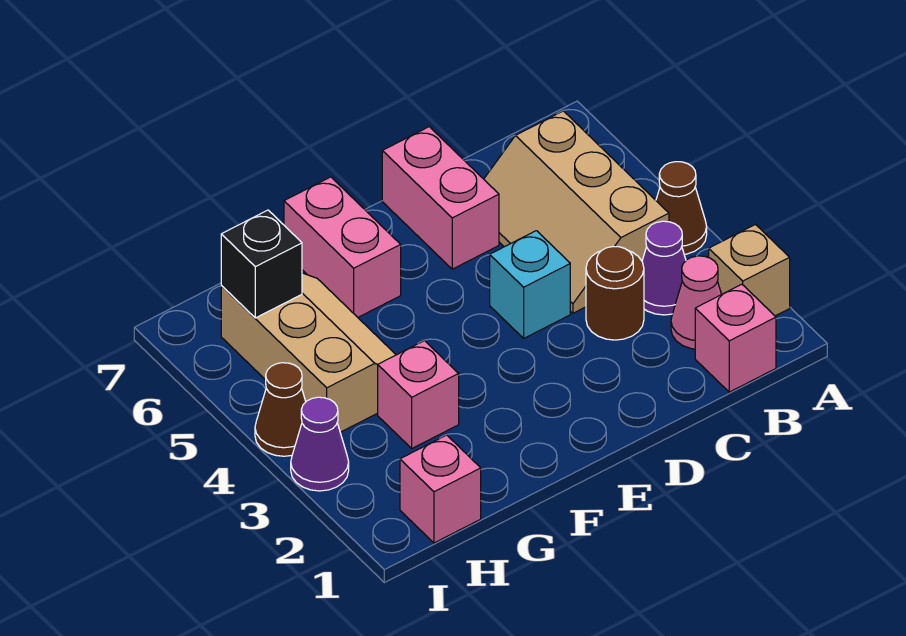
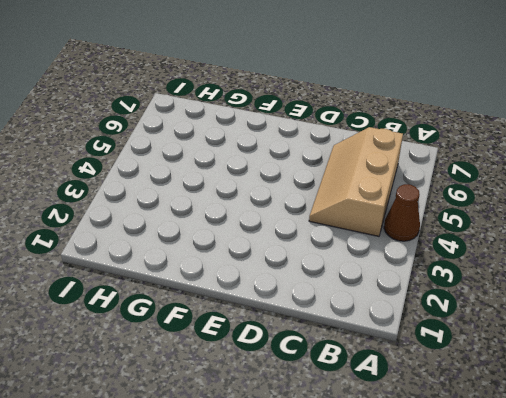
none -> tan brick A2 level 1
none -> pink brick B1 level 1
none -> pink cone B2 level 1

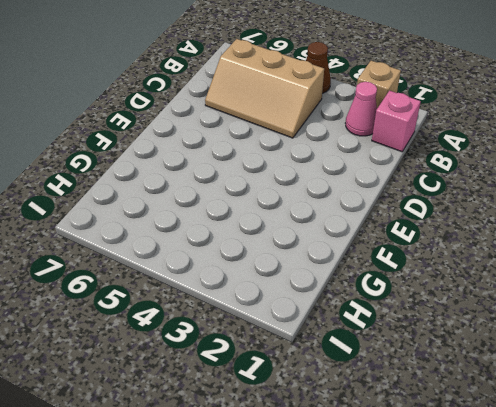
none -> purple cone B3 level 1
none -> brown round brick C3 level 1
none -> cyan brick D4 level 1

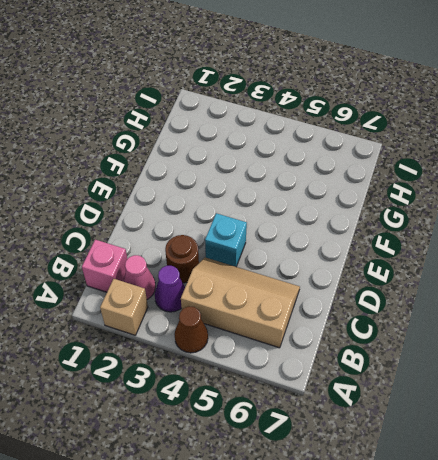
none -> pink brick D6:D7 level 1
none -> pink brick F6:F7 level 1
none -> pink brick G3 level 1

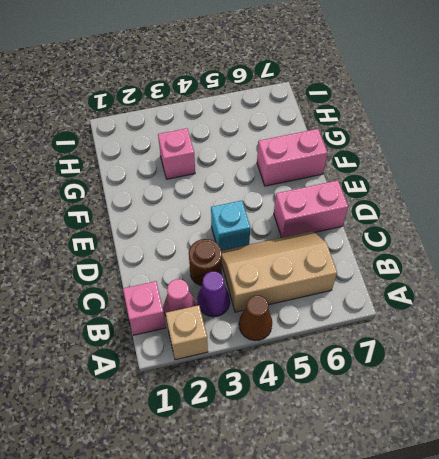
none -> tan slope G4:H6 level 1 top H
none -> pink brick H1 level 1
none -> purple cone I3 level 1

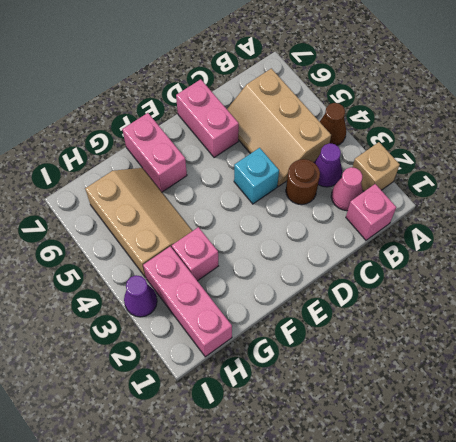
pink brick H1:H3 level 1 -> pink brick H1 level 1
none -> brown cone I4 level 1
none -> black brick H6 level 2

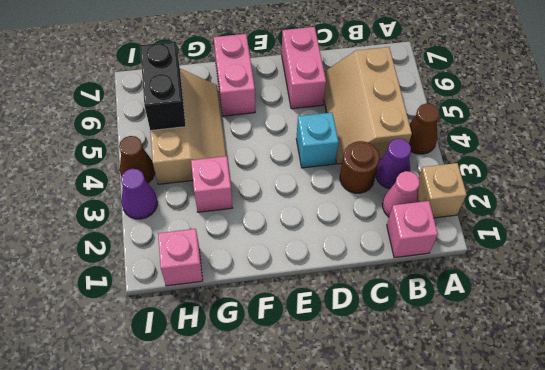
black brick H5:H6 level 2 -> black brick H6 level 2

